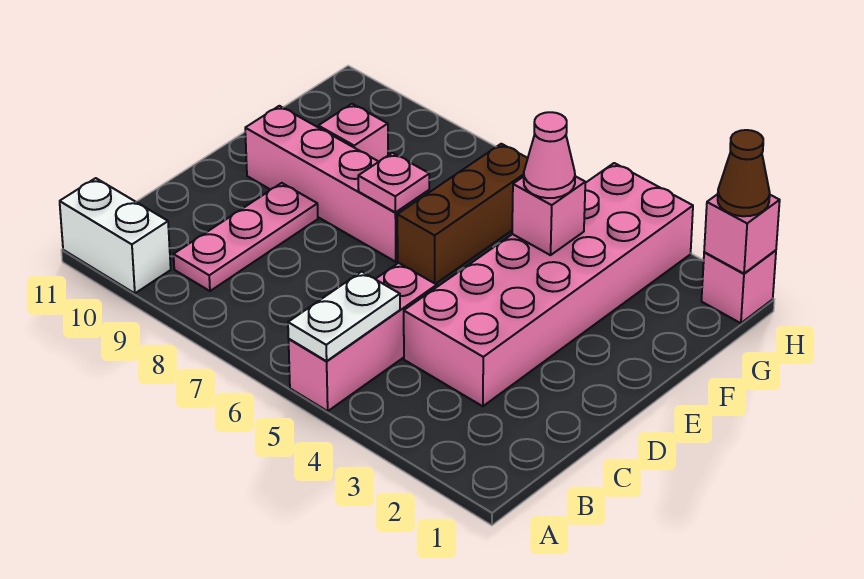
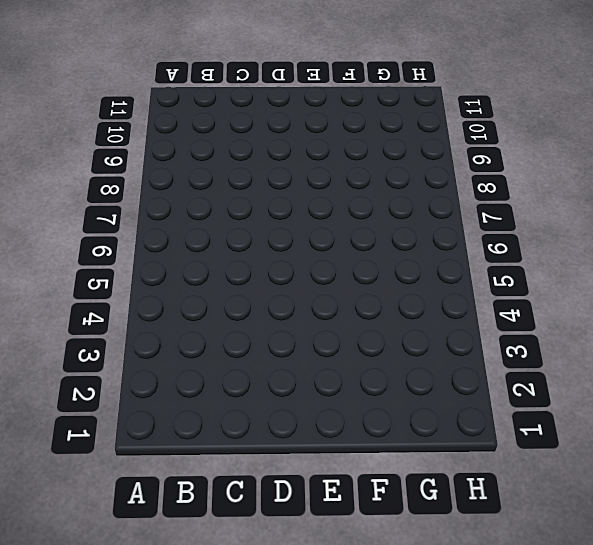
none -> pink brick A5:C5 level 1
none -> white brick A10:A11 level 1
none -> pink plate B9:D9 level 1

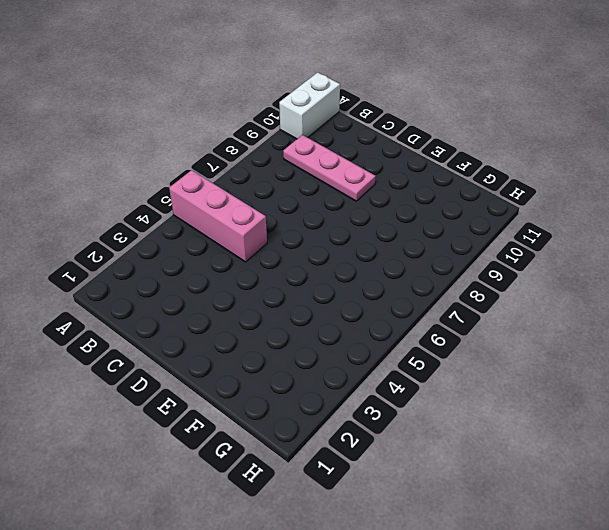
none -> pink brick C3:H4 level 1
none -> brown brick E6:G6 level 1
none -> pink brick E7:E10 level 1

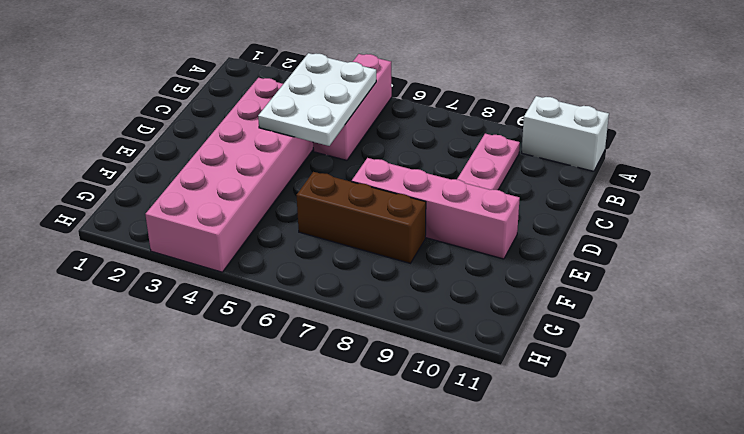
white plate B4:D5 level 2 -> white plate A5:B5 level 2
brown brick F6:F8 level 1 -> brown brick E6:G6 level 1
none -> pink brick F9 level 1
none -> pink brick H1 level 1
none -> pink plate E7 level 2

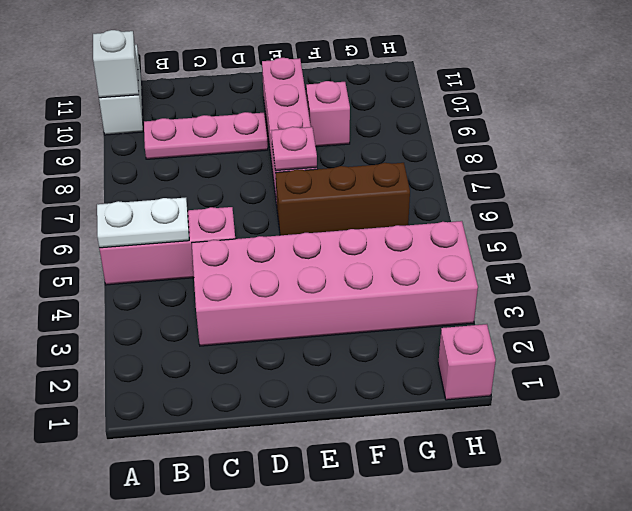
white brick A10 level 2 -> none
none -> pink brick F4 level 2
none -> pink brick H1 level 2
none -> pink cone F4 level 3

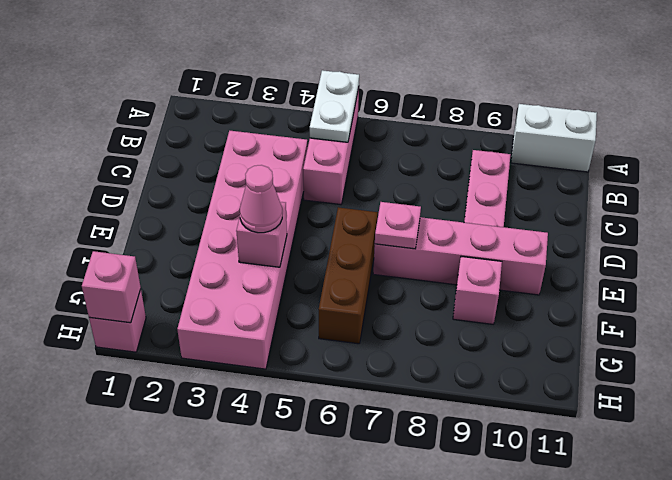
none -> brown cone H1 level 3

